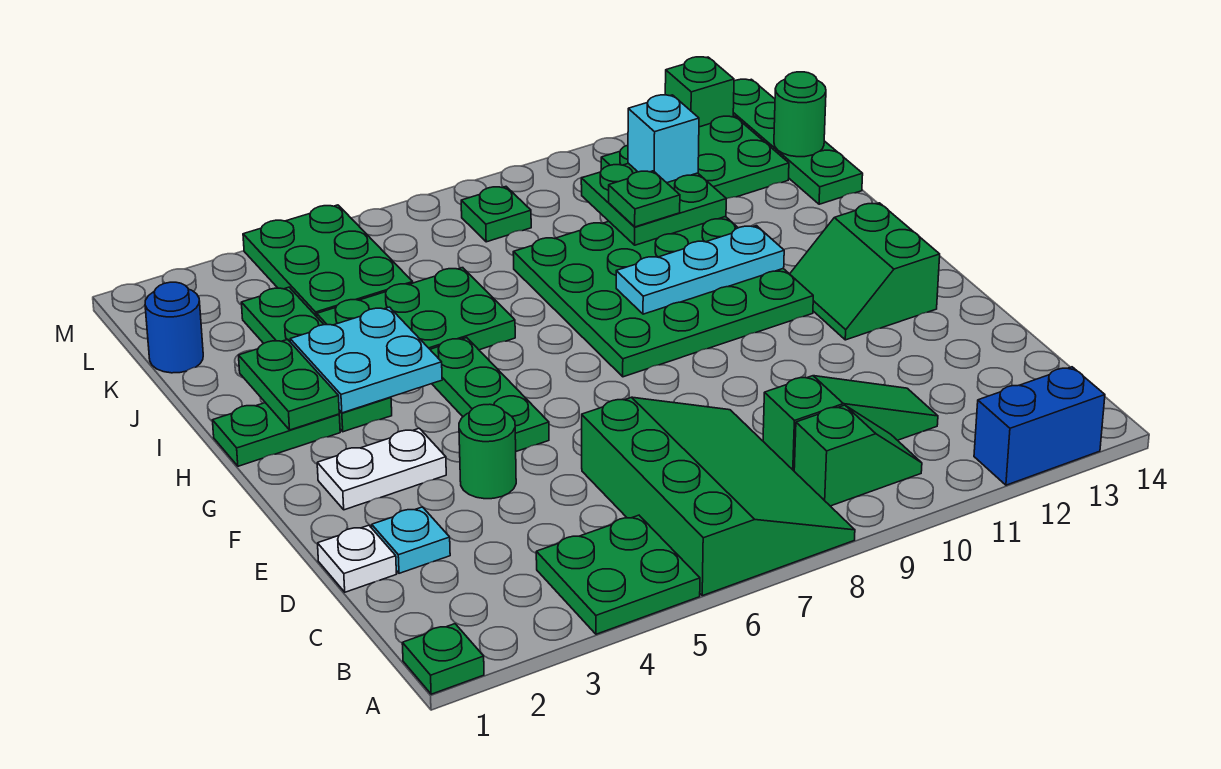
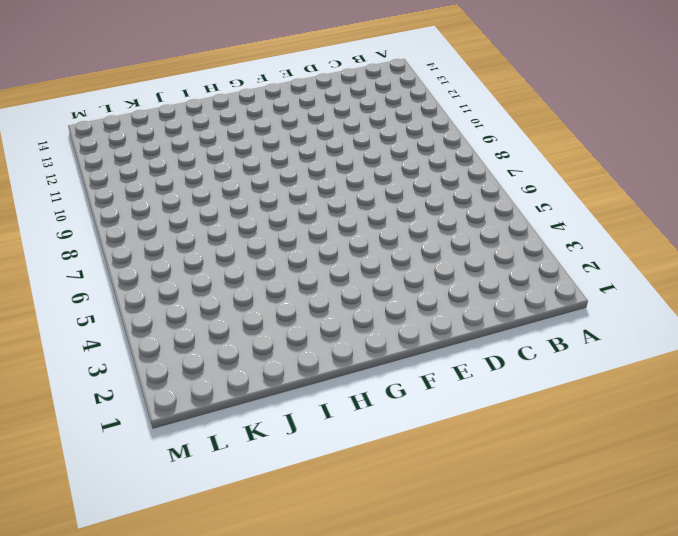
none -> green plate A1 level 1
none -> green plate A4:B5 level 1
none -> green slope A6:D8 level 1 top 6

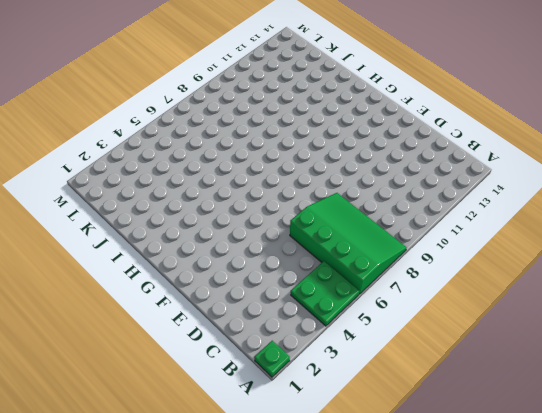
none -> blue brick A12:A13 level 1
none -> green slope B9:B10 level 1 top 9
none -> green slope C9:C11 level 1 top 9

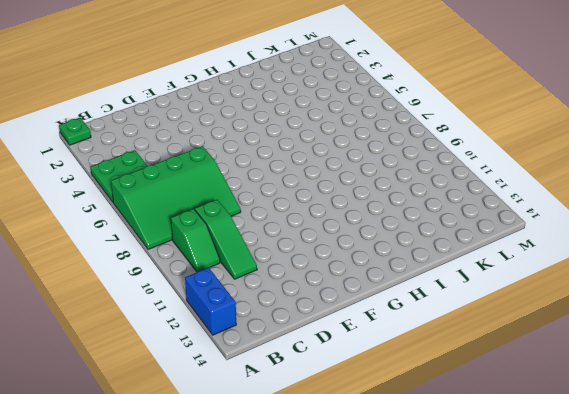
none -> white plate D1 level 1
none -> cyan plate D2 level 1
none -> green round brick E4 level 1

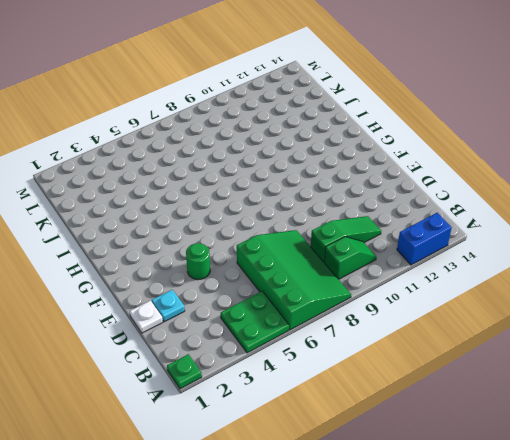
none -> white plate F2:F3 level 1
none -> green plate F5:H5 level 1
none -> green slope F12:G13 level 1 top 13

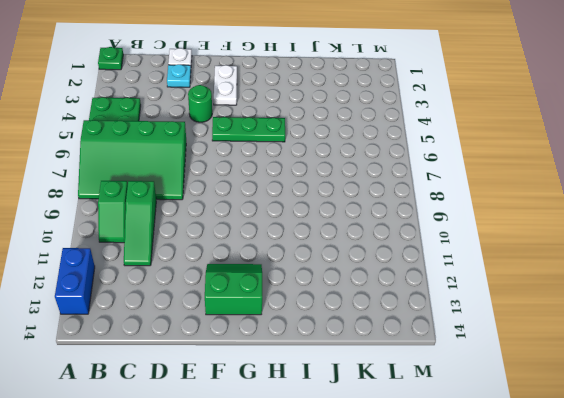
none -> green plate G8:J11 level 1
none -> green plate H1:H2 level 1
none -> green plate H3:K3 level 1

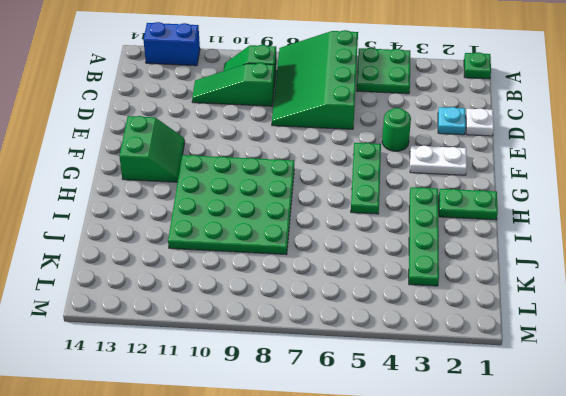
none -> green plate I4:J6 level 1
none -> green plate J14:M14 level 1
none -> blue round brick K1 level 1

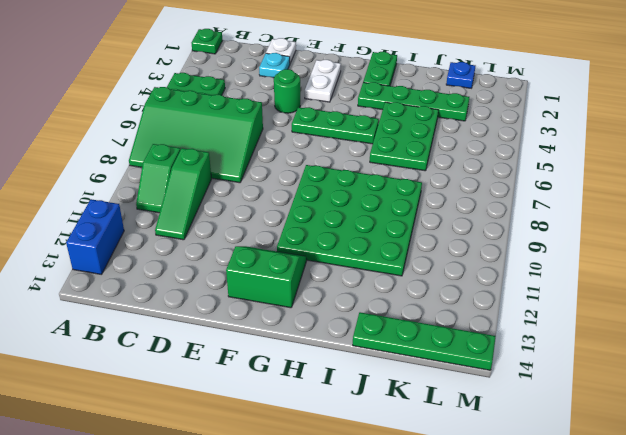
blue plate K1 level 1 -> blue round brick K1 level 1
none -> green plate K4:M5 level 1
none -> green plate K11:L13 level 1
none -> green plate L8 level 1

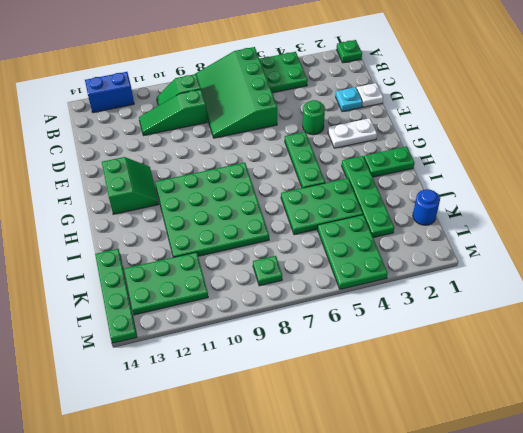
none -> green brick M13 level 1
none -> green plate H2:I2 level 2
none -> cyan plate H3:I4 level 2

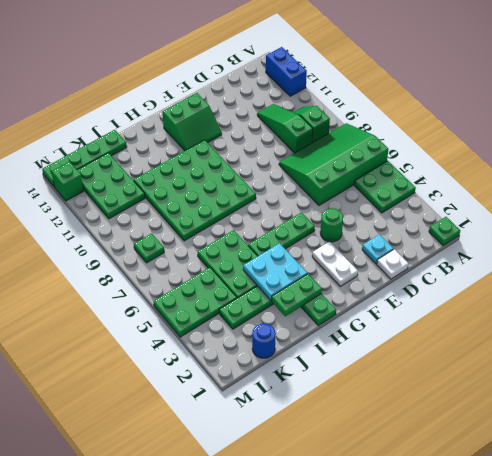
none -> cyan plate H9:H11 level 2
none -> green plate J10:K11 level 2
none -> green round brick K14 level 2

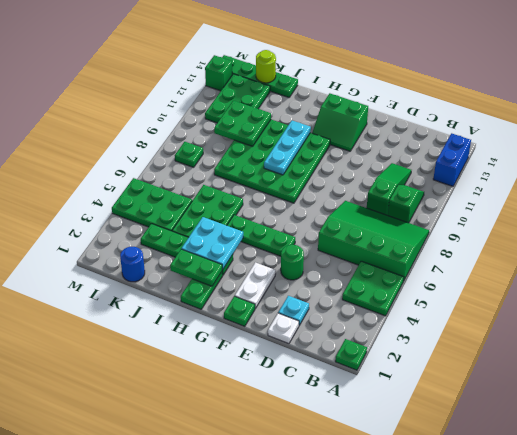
green plate F1 level 1 -> green plate J10 level 3
lime round brick K14 level 2 -> green round brick K14 level 2
none -> cyan brick K11 level 3

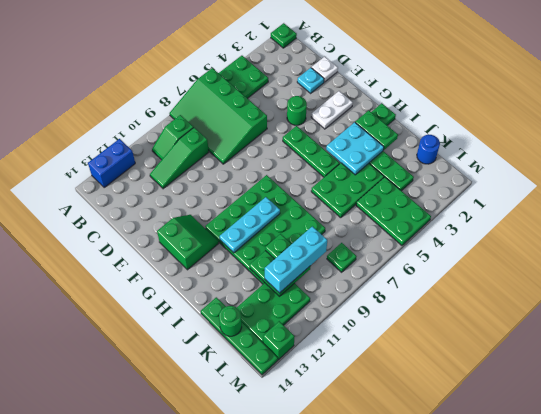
cyan brick K9:K11 level 3 -> cyan brick K11 level 3

